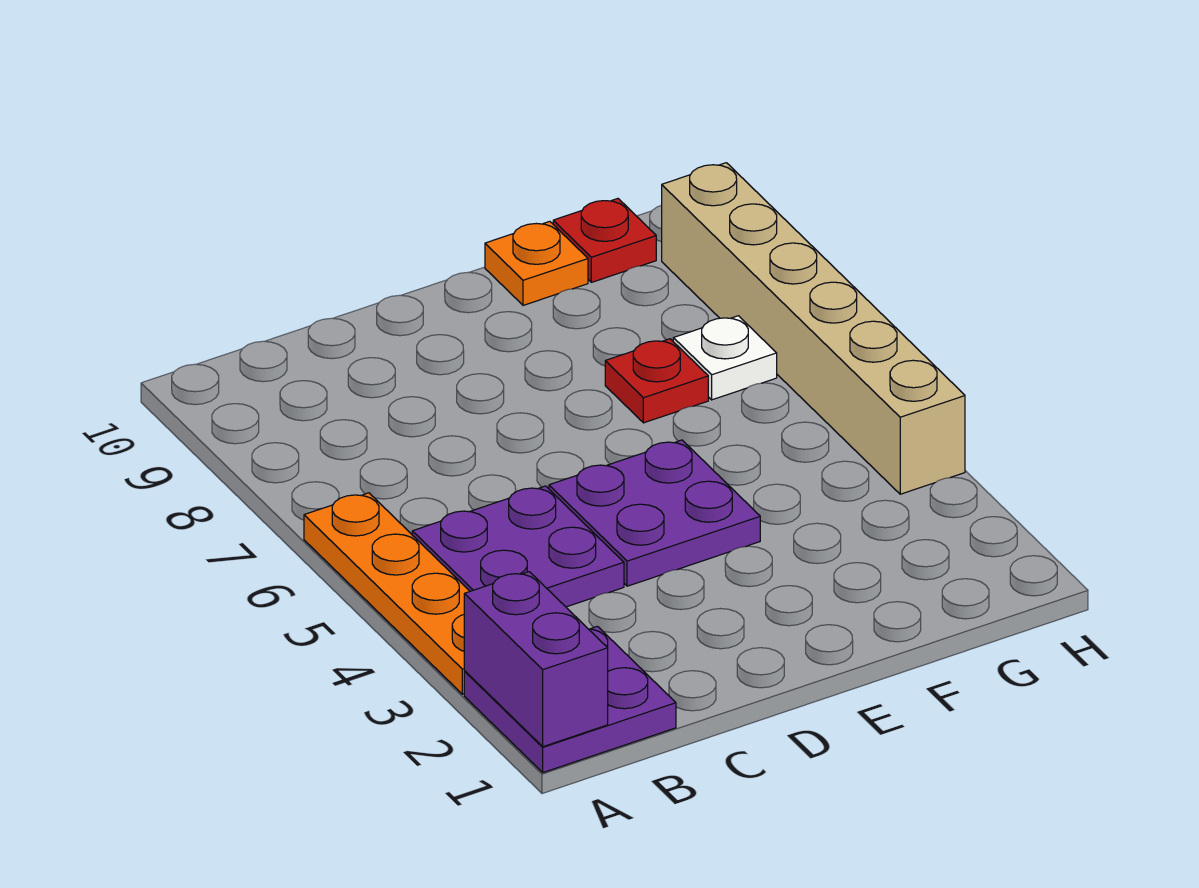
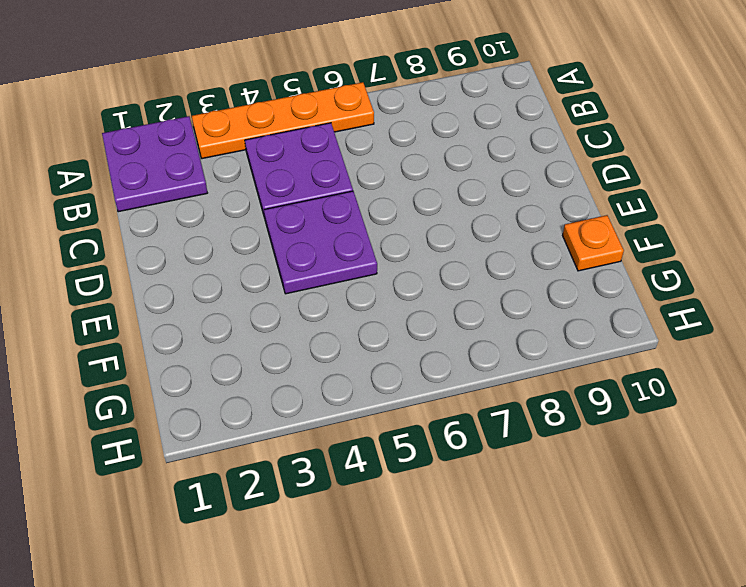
none -> red plate F7 level 1
none -> white plate G7 level 1

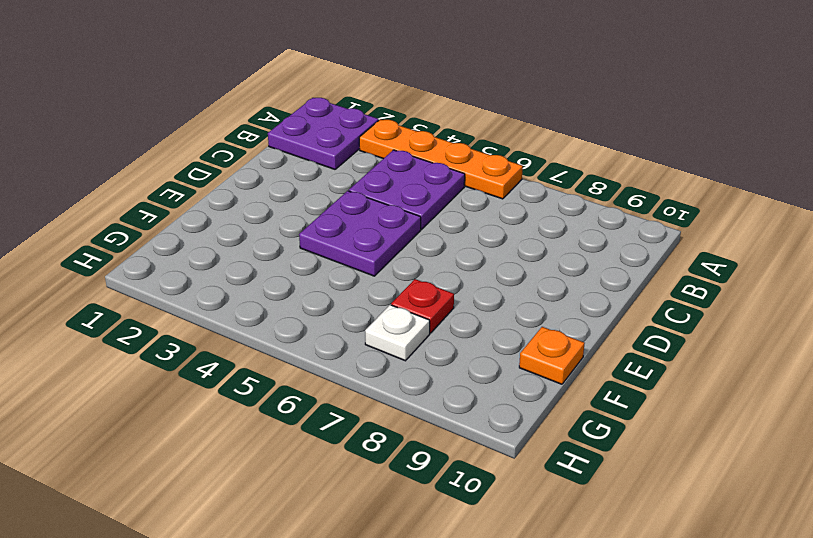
none -> red plate G10 level 1
none -> tan brick H4:H9 level 1

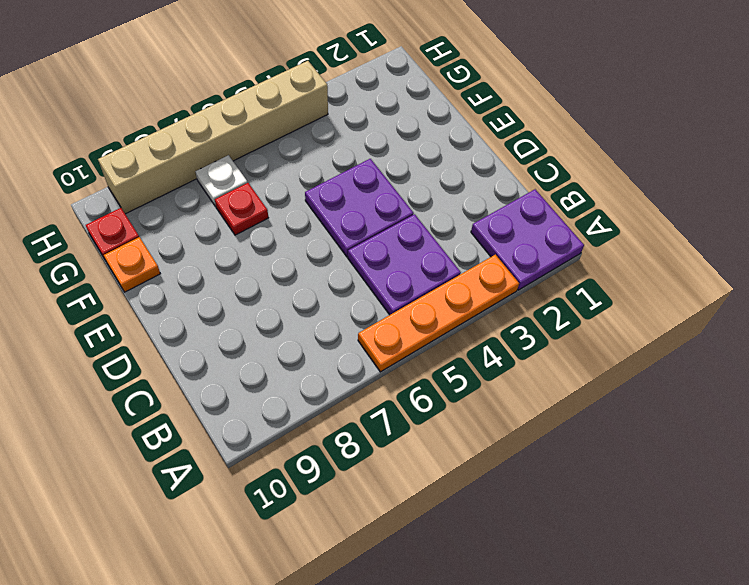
none -> purple brick A1:A2 level 2

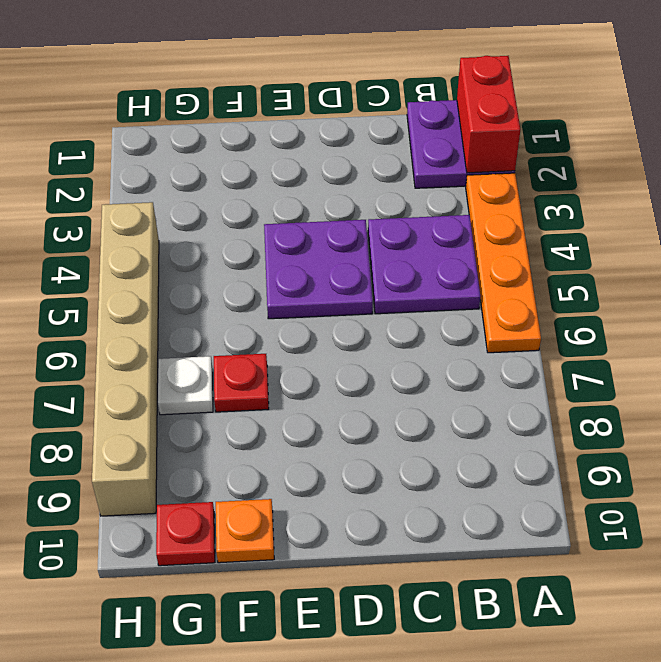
red brick A1:A2 level 2 -> purple brick A1:A2 level 2

